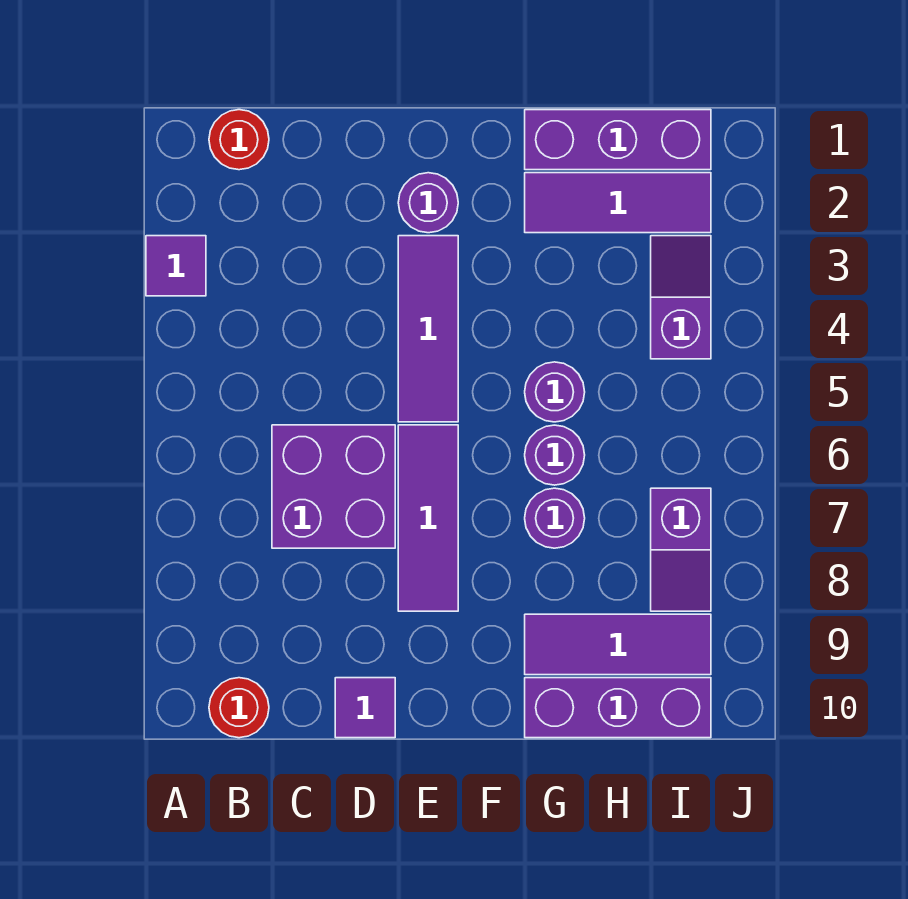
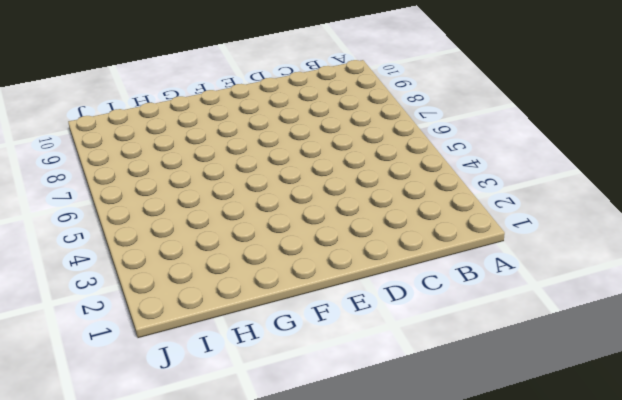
none -> purple tile A3 level 1
none -> red round brick B1 level 1
none -> red round brick B10 level 1

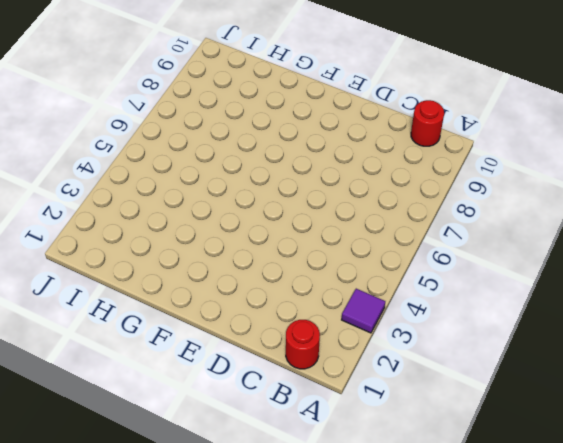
none -> purple brick C6:D7 level 1
none -> purple tile D10 level 1
none -> purple round brick E2 level 1

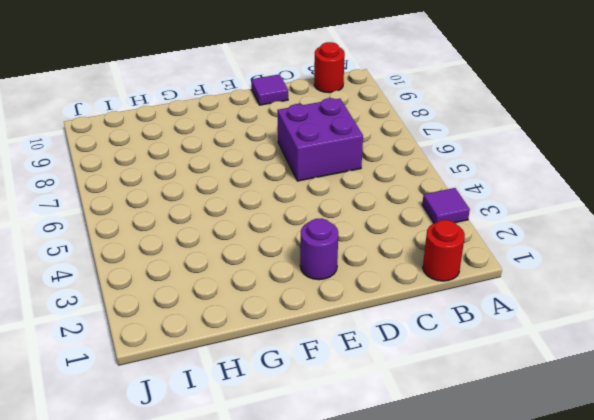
none -> purple tile E3:E5 level 1
none -> purple tile E6:E8 level 1
none -> purple brick G1:I1 level 1

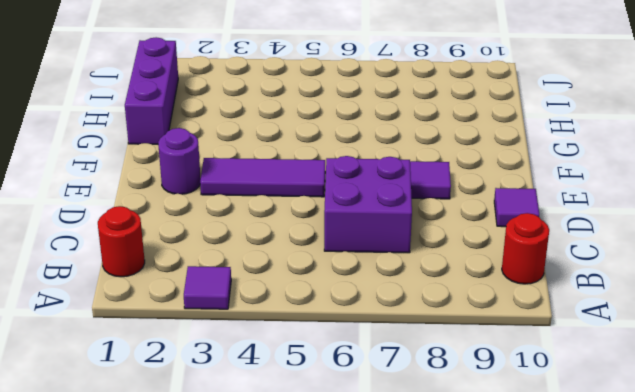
none -> purple tile G2:I2 level 1
none -> purple round brick G5 level 1
none -> purple round brick G6 level 1

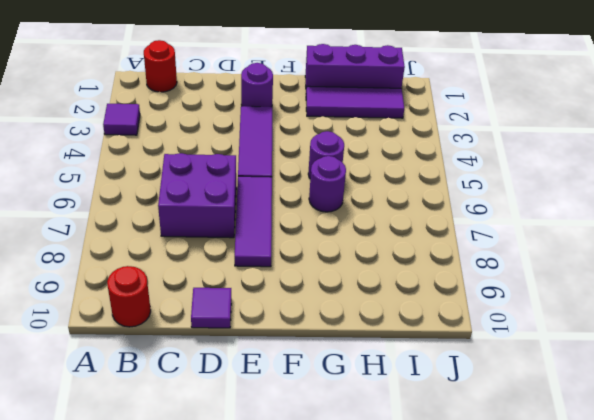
none -> purple round brick G7 level 1
none -> purple tile G9:I9 level 1
none -> purple brick G10:I10 level 1

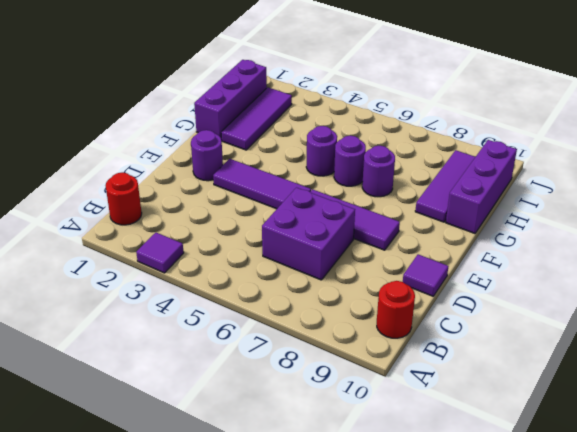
none -> purple slope I3:I4 level 1 top 4
none -> purple slope I7:I8 level 1 top 7

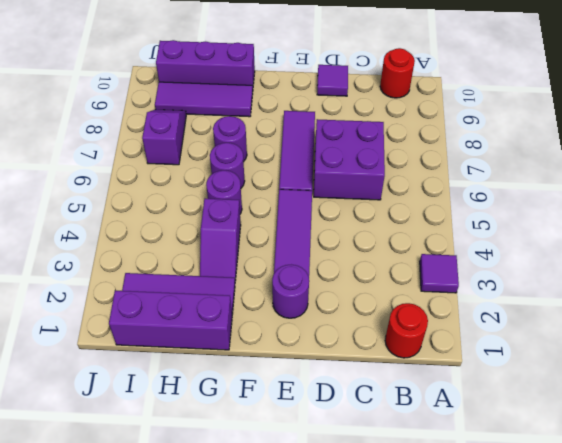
purple slope G3:G4 level 1 top 4 -> purple slope I3:I4 level 1 top 4

